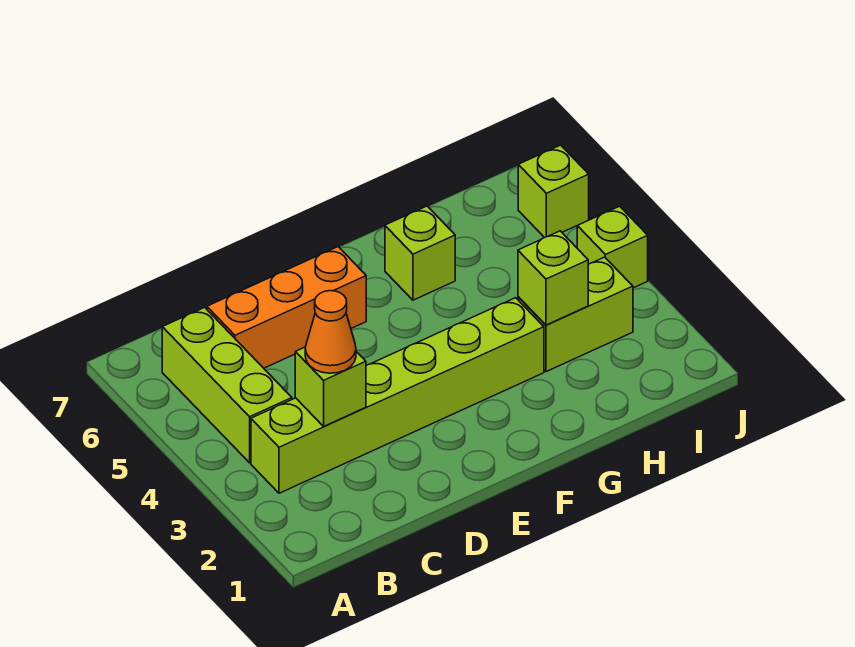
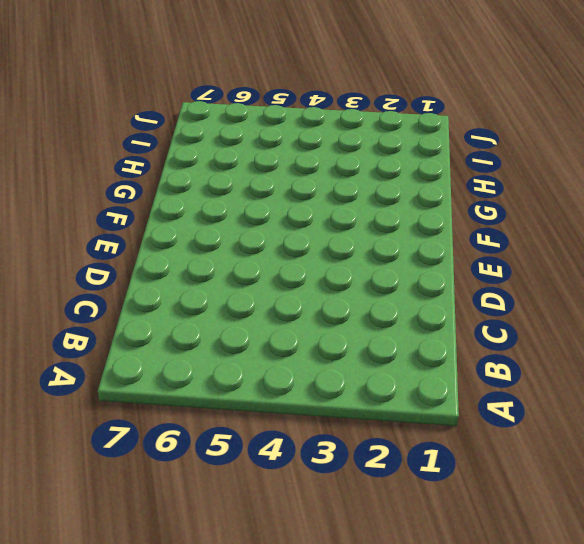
none -> lime brick B3:G3 level 1
none -> lime brick B4:B6 level 1

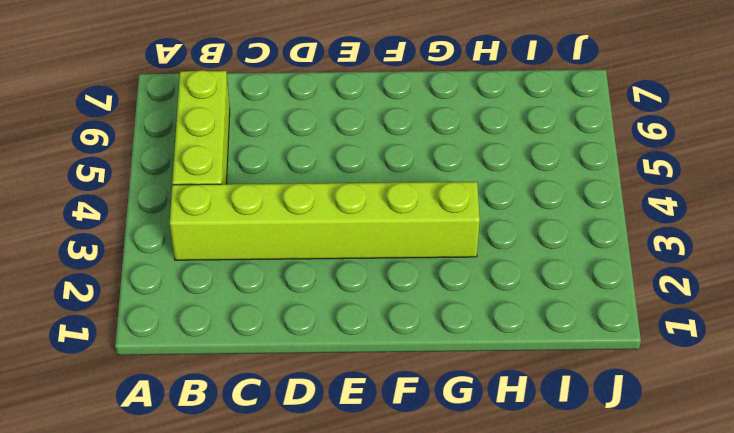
none -> orange brick C6:E6 level 1
none -> lime brick G6 level 1

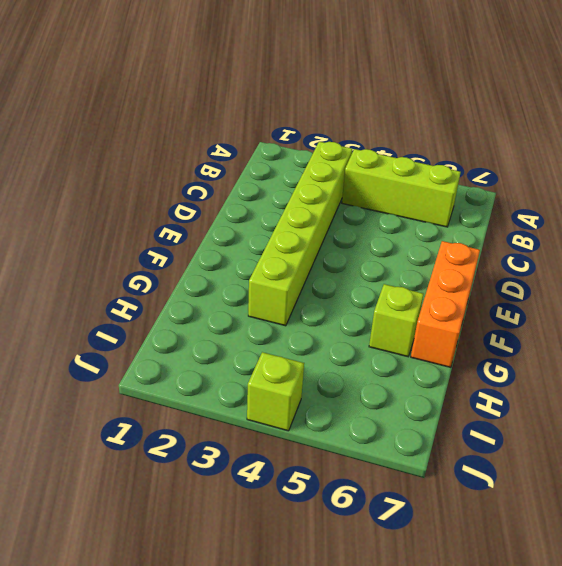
orange brick E7:G7 level 1 -> orange brick C6:E6 level 1
none -> lime brick H3:I3 level 1
none -> lime brick J6 level 1

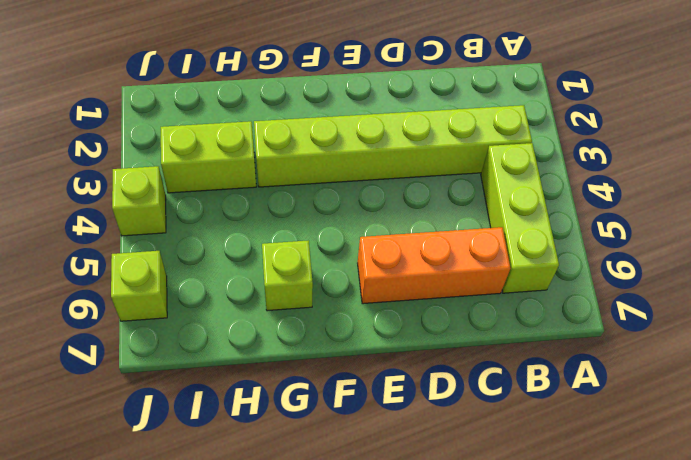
none -> lime brick C3 level 2
none -> lime brick H3 level 2

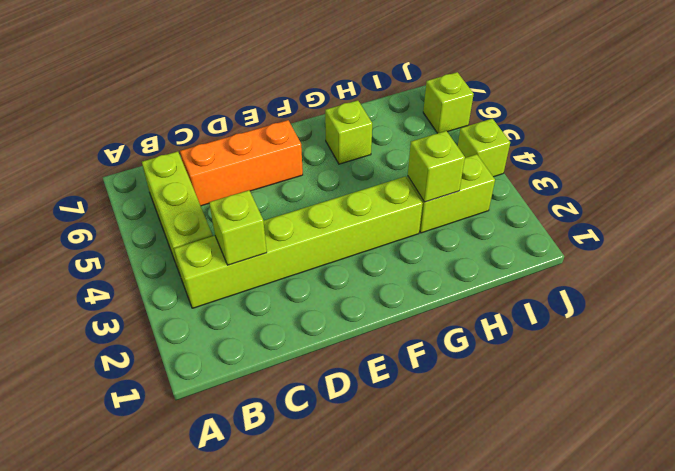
none -> orange cone C3 level 3

